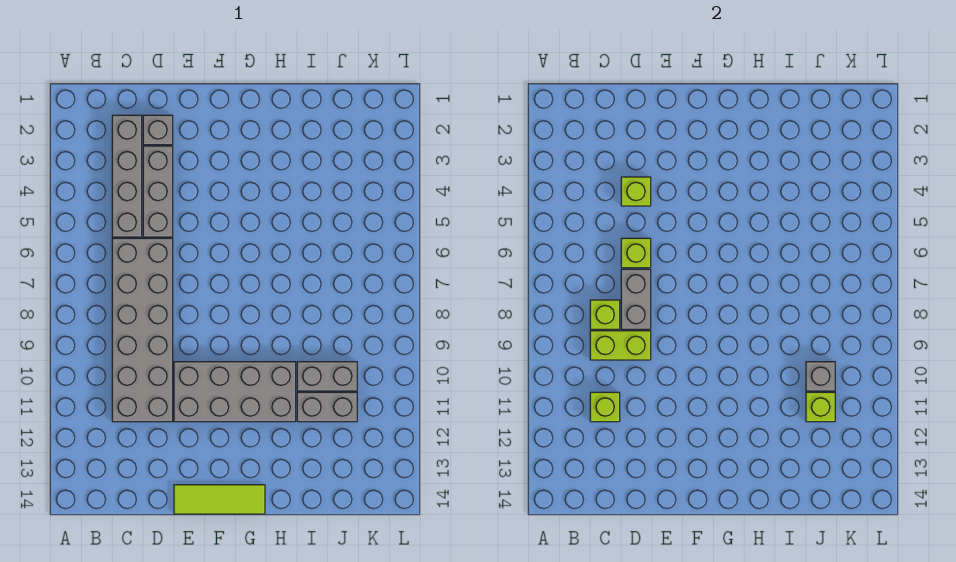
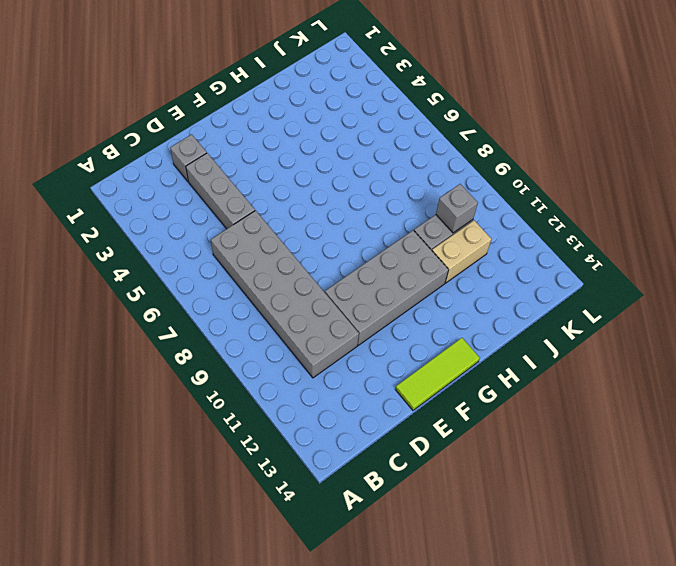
tan brick I11:J11 level 1 -> grey brick I11:J11 level 1
none -> grey brick C2:C5 level 1
none -> lime brick C8 level 2
none -> lime brick C9:D9 level 2

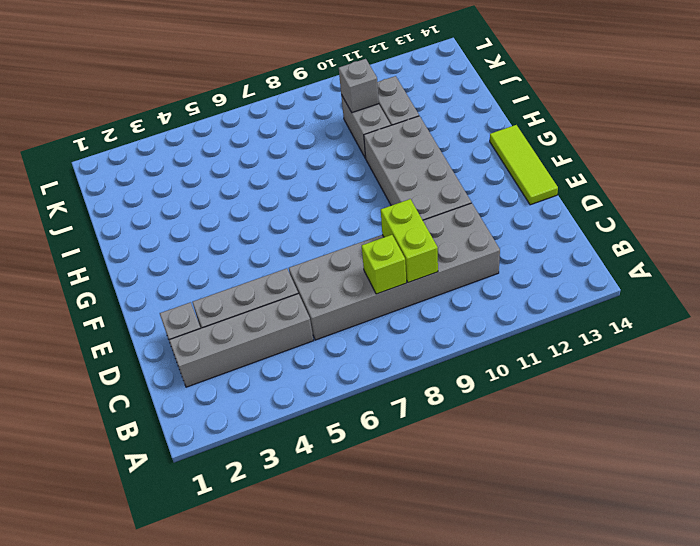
none -> lime brick C11 level 2
none -> lime brick D4 level 2
none -> lime brick D6 level 2

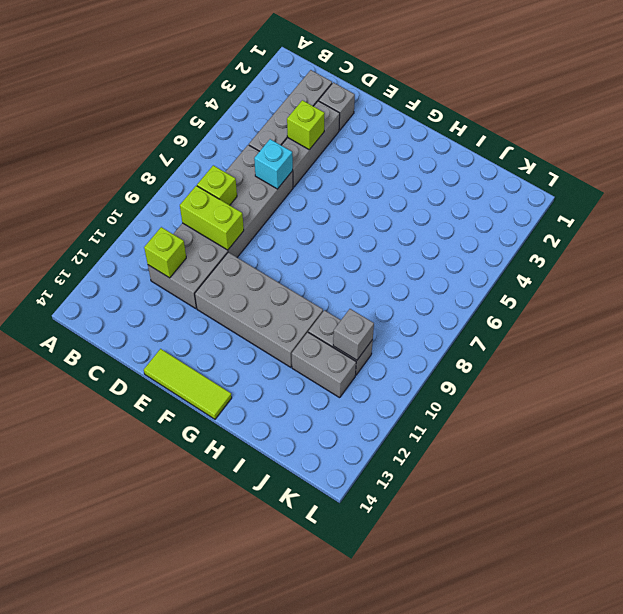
cyan brick D6 level 2 -> lime brick D6 level 2
none -> grey brick D7:D8 level 2
none -> lime brick J11 level 2

